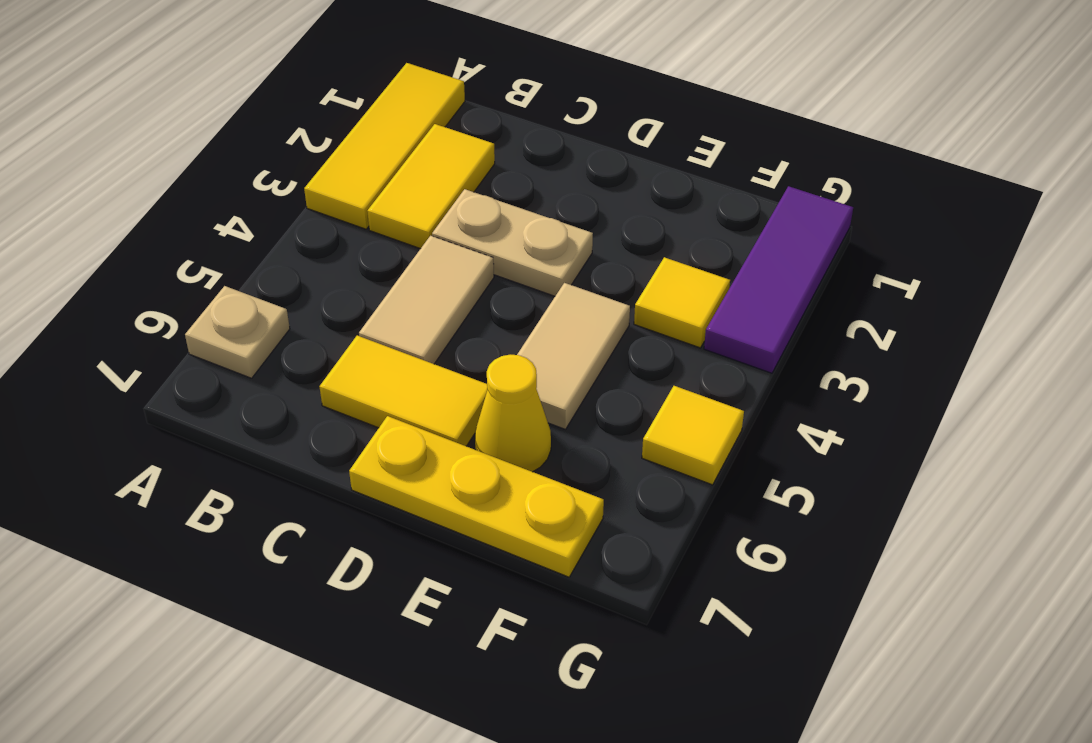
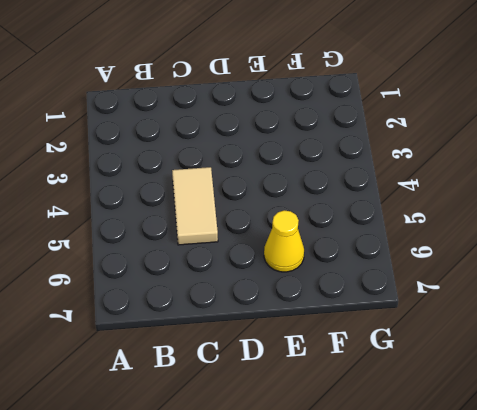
none -> yellow tile A1:A3 level 1
none -> tan plate A6 level 1
none -> yellow tile B2:B3 level 1

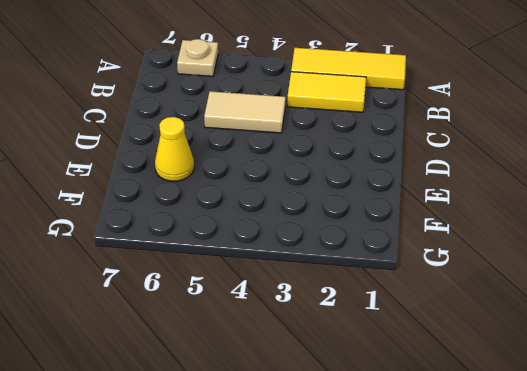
none -> tan plate C3:D3 level 1
none -> yellow tile C6:D6 level 1
none -> yellow plate D7:F7 level 1

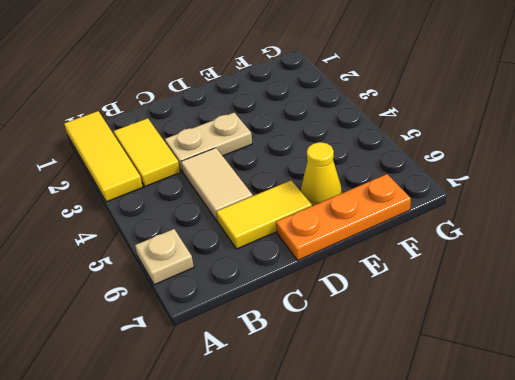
orange plate D7:F7 level 1 -> yellow plate D7:F7 level 1
none -> tan tile E4:E5 level 1
none -> yellow tile F3 level 1
none -> purple tile G1:G3 level 1

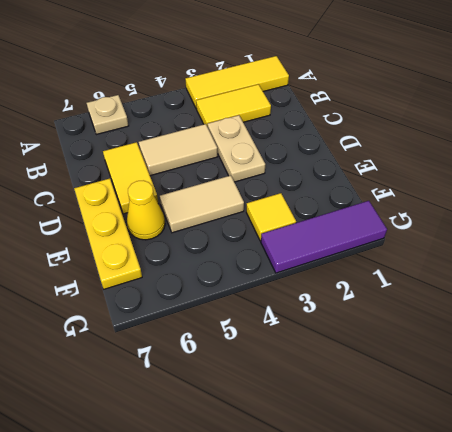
none -> yellow tile G5 level 1

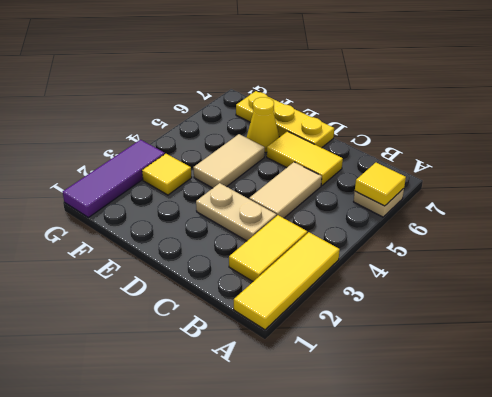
yellow tile A6 level 2 -> yellow tile G5 level 1

